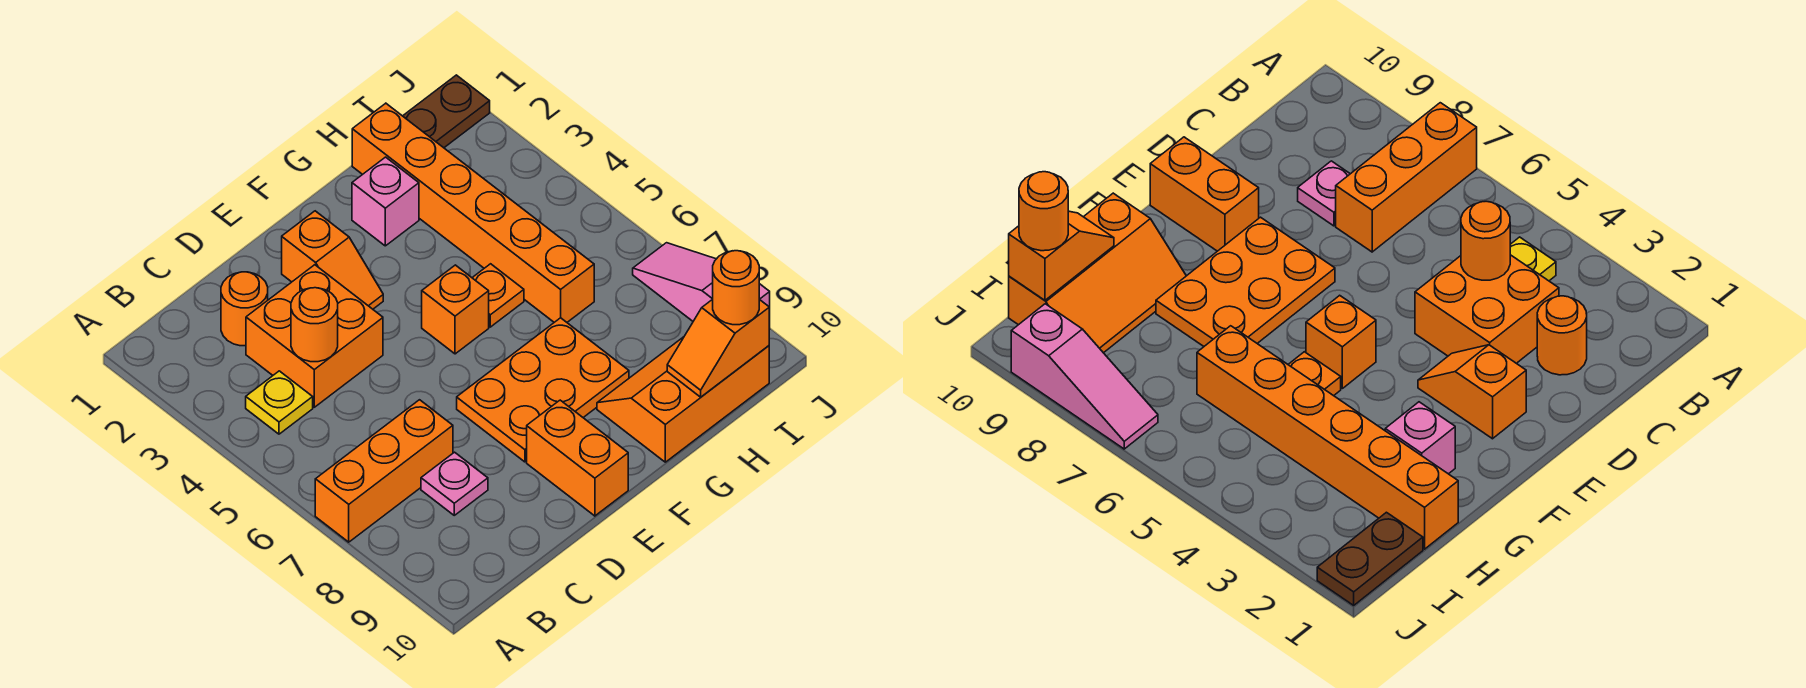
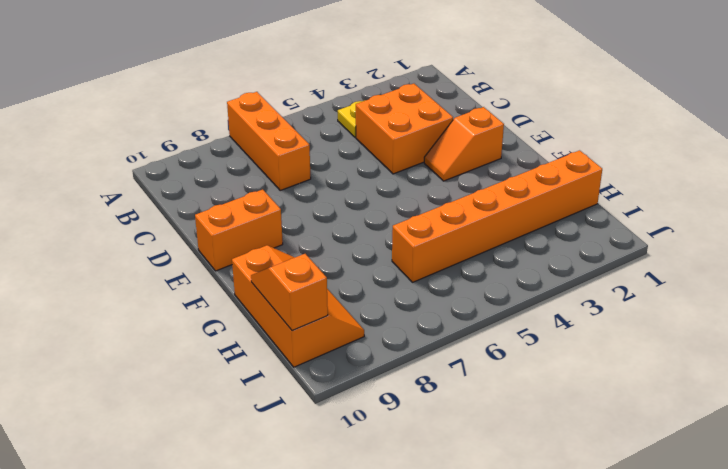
none -> orange round brick C2 level 1
none -> pink plate C8 level 1
none -> orange plate E7:G8 level 1

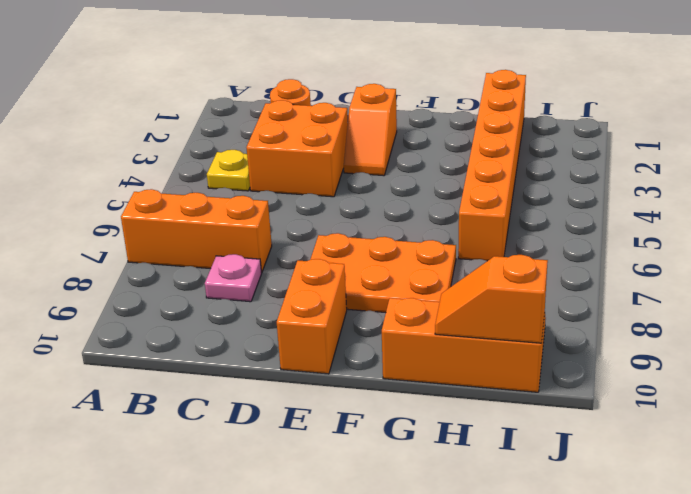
none -> orange brick F5 level 1
none -> pink brick G2 level 1
none -> orange plate G5 level 1

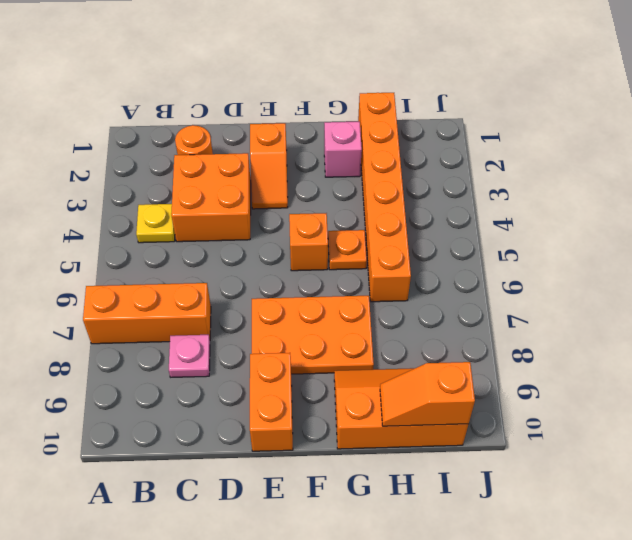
none -> brown plate I1:J1 level 1
none -> pink slope J7:J9 level 1 top 9
none -> orange round brick C4 level 2

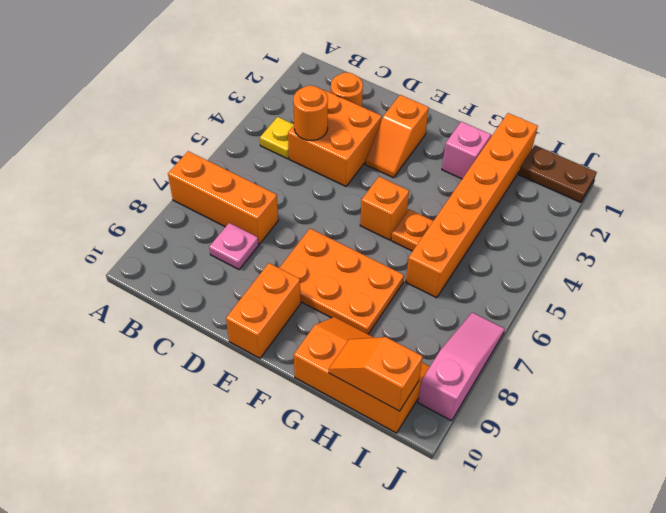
none -> orange round brick I10 level 3

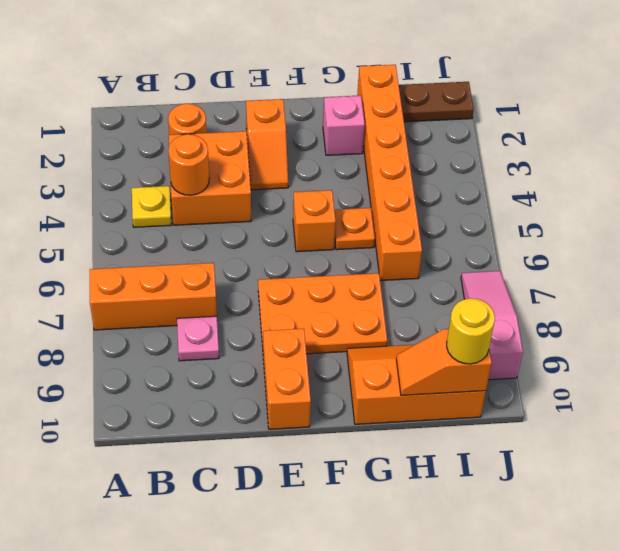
yellow round brick I10 level 3 -> orange round brick I10 level 3

